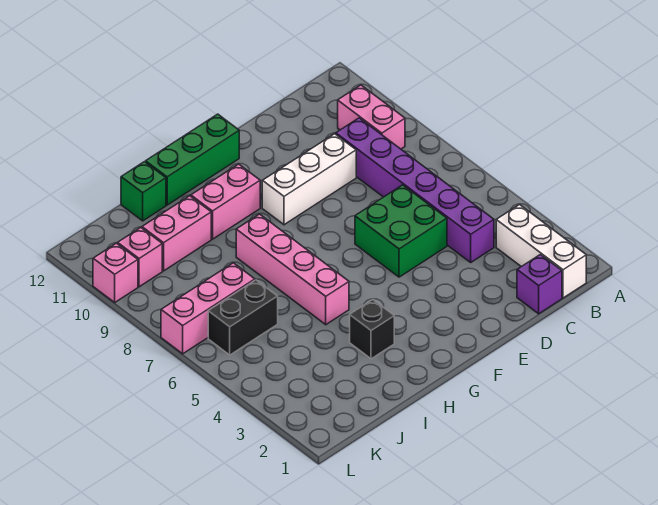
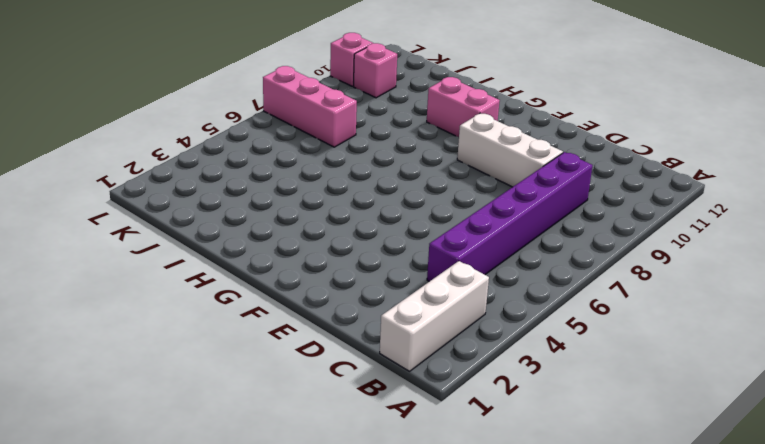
none -> pink brick B9:B10 level 1
none -> purple brick C1 level 1
none -> green brick D5:E6 level 1

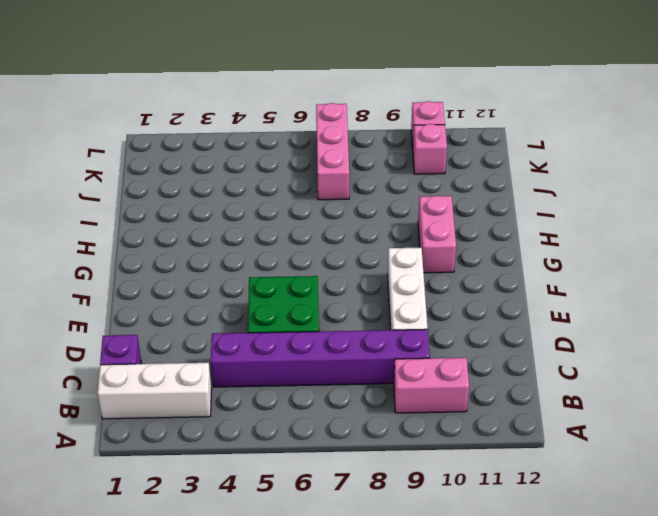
none -> green brick F12:H12 level 1
none -> black brick H3 level 1
none -> pink brick H5:H8 level 1

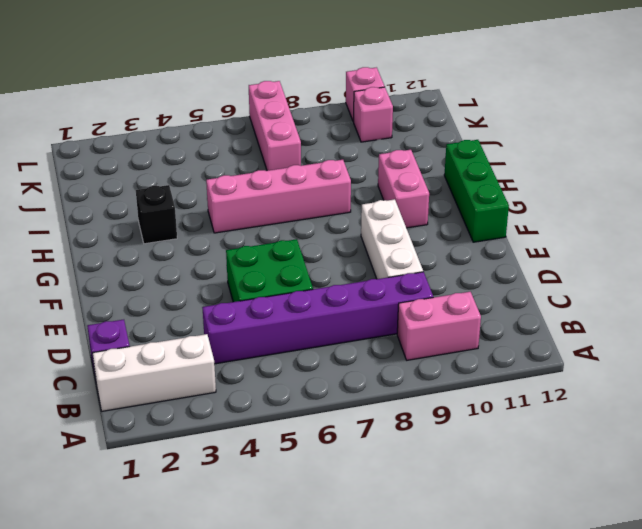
none -> pink brick I10:J10 level 1
none -> green brick I12 level 1
none -> black brick J6:K6 level 1

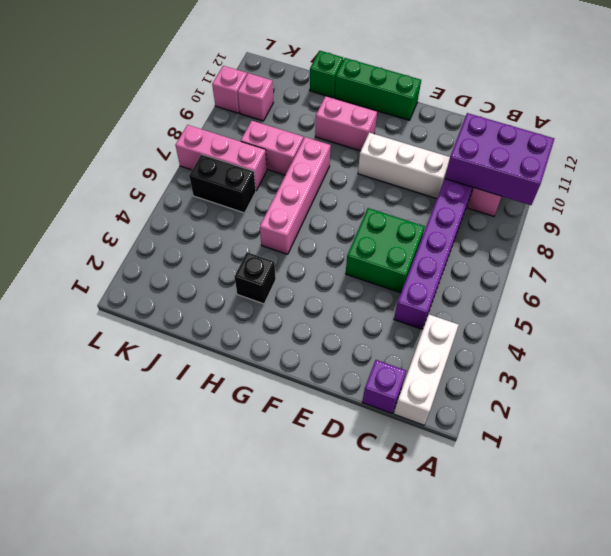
purple brick A9:C10 level 2 -> none
pink brick I8:J8 level 1 -> pink brick I10:J10 level 1

